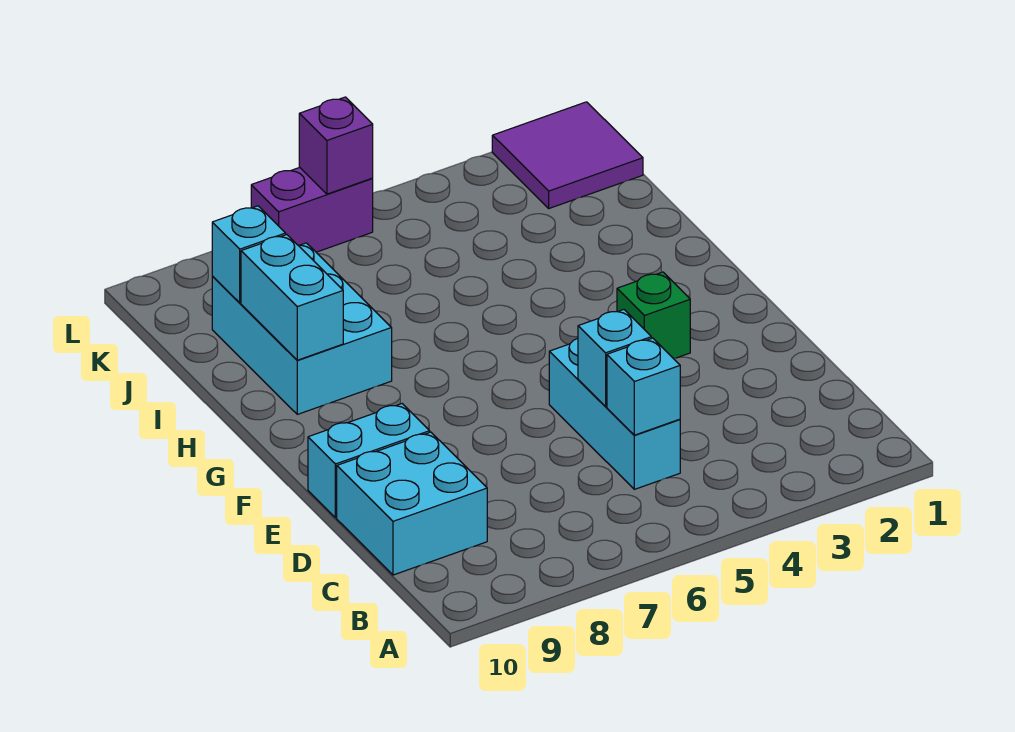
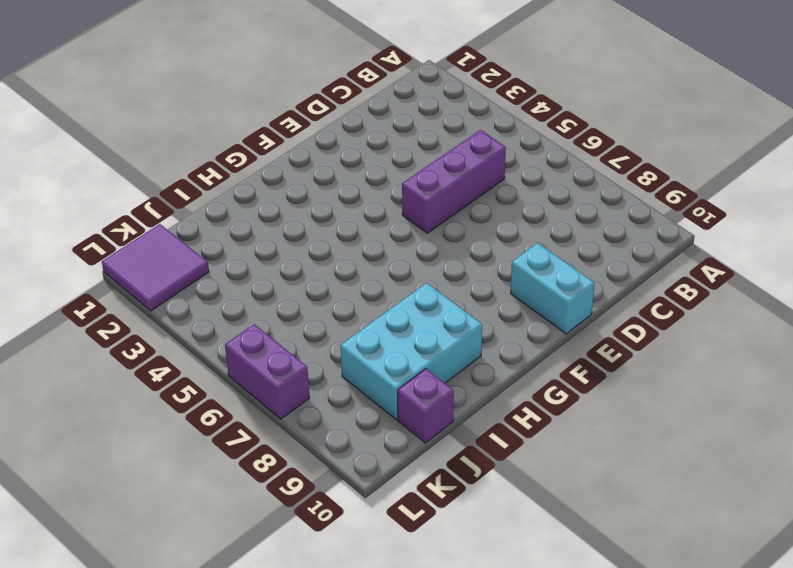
purple brick C5:E5 level 1 -> cyan brick C5:E5 level 1
purple brick J10 level 1 -> purple brick L6 level 2
none -> cyan brick C9:D10 level 1
none -> green brick F3 level 1
none -> cyan brick C5 level 2

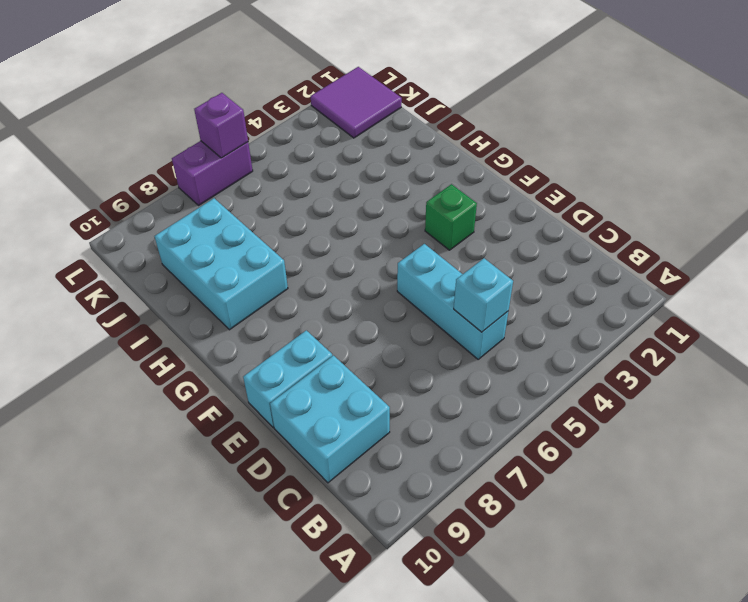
none -> cyan brick D5 level 2
none -> cyan brick H9:I9 level 2
none -> cyan brick J9 level 2

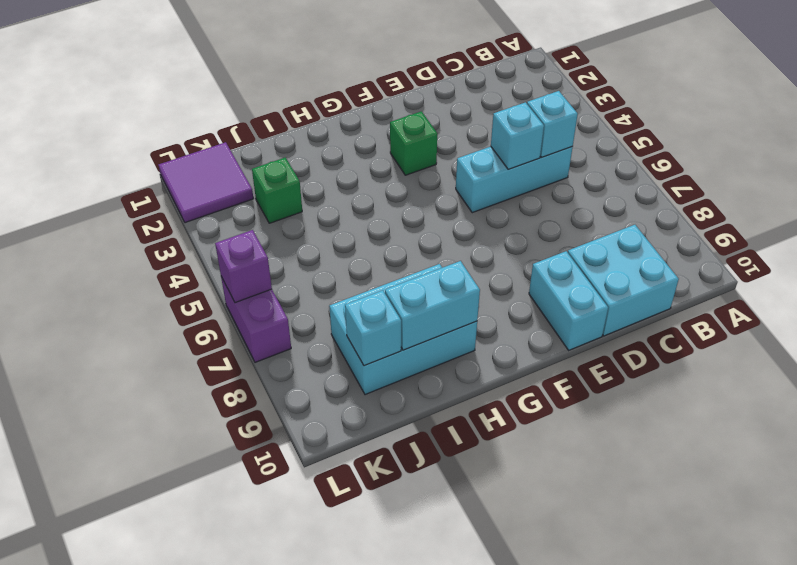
green brick J3 level 1 -> none

